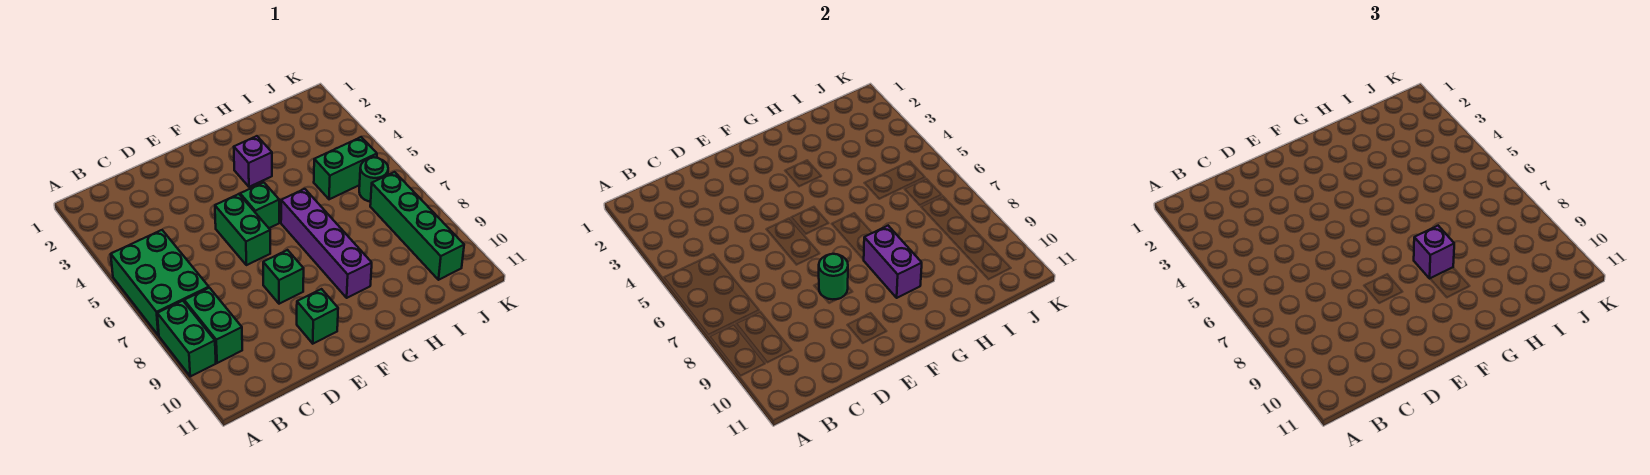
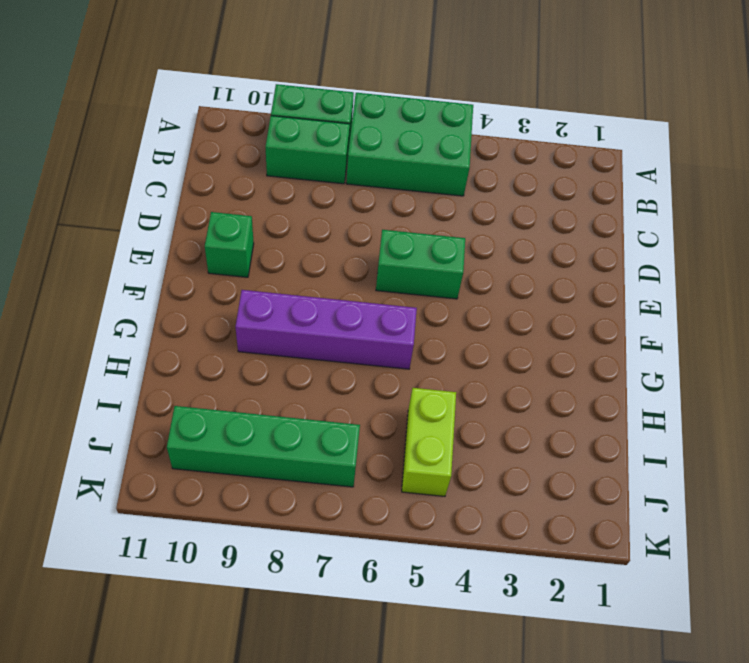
lime brick I5:J5 level 1 -> green brick I5:J5 level 1
none -> green brick E8 level 1
none -> green brick F5 level 1
none -> purple brick G3 level 1

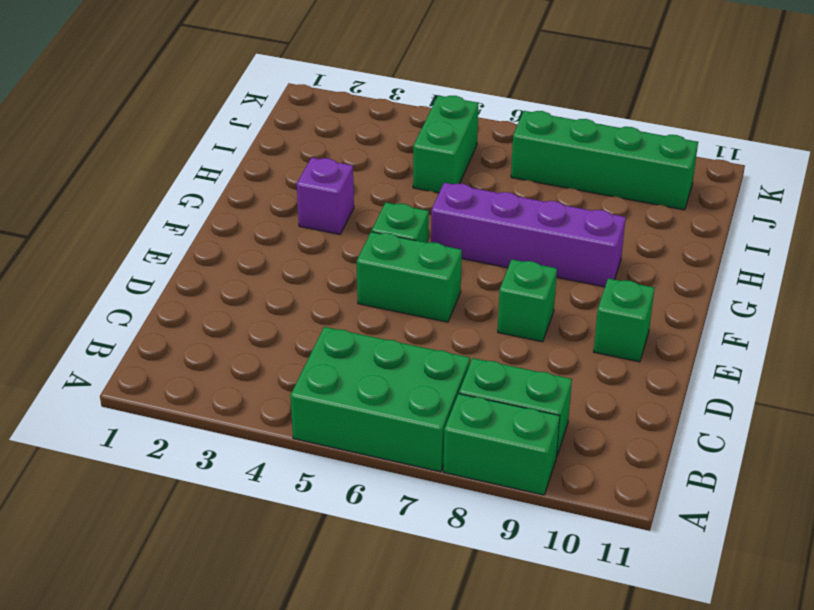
none -> green round brick J6 level 1
none -> green round brick E8 level 2
none -> purple brick G8:G9 level 2

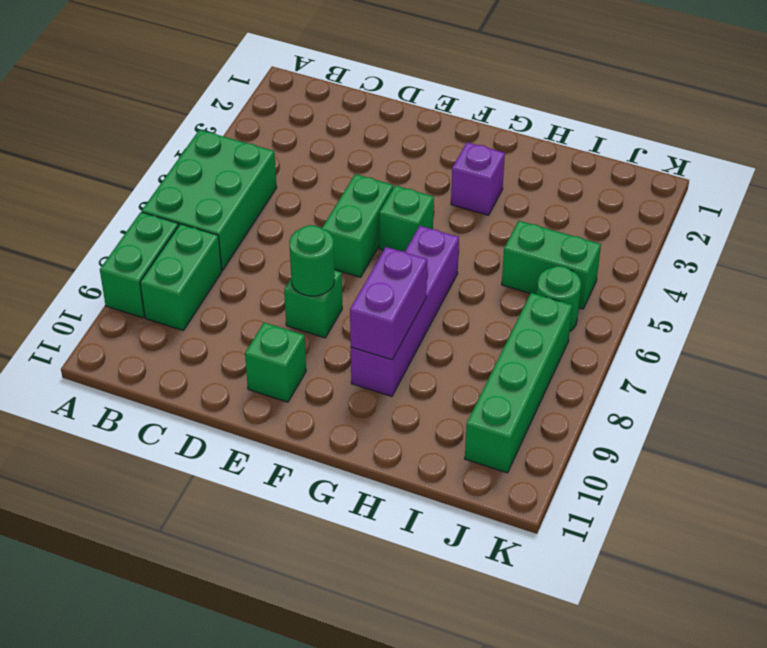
none -> purple brick G8 level 3

